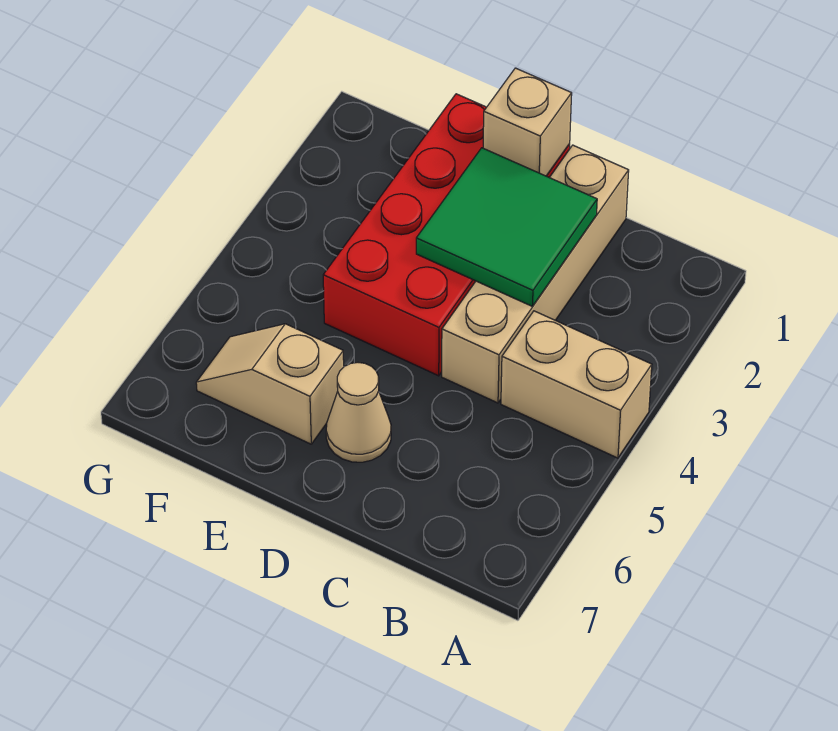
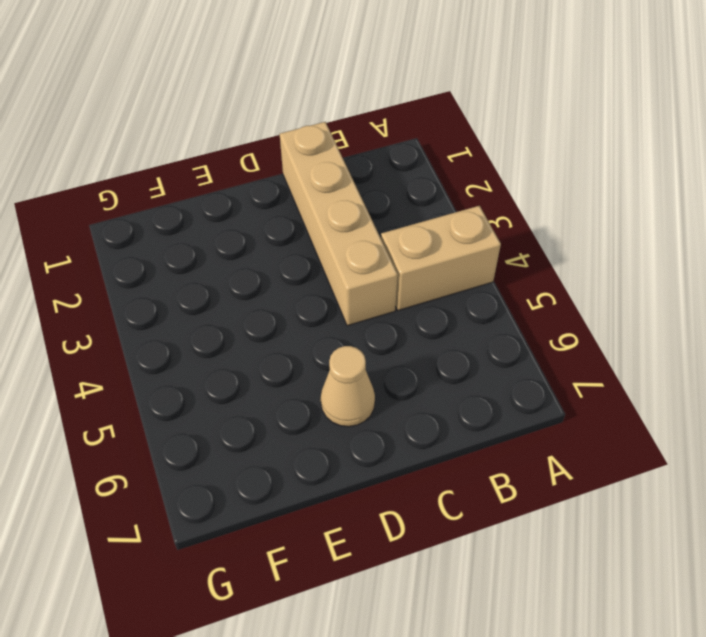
none -> red brick D1:E4 level 1
none -> tan slope E6:F6 level 1 top E

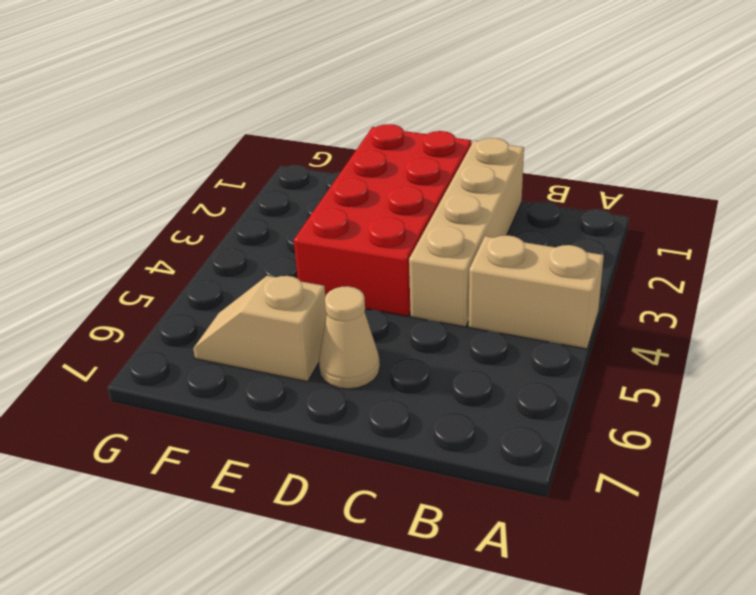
none -> green tile C2:D3 level 2
none -> tan brick D1 level 2

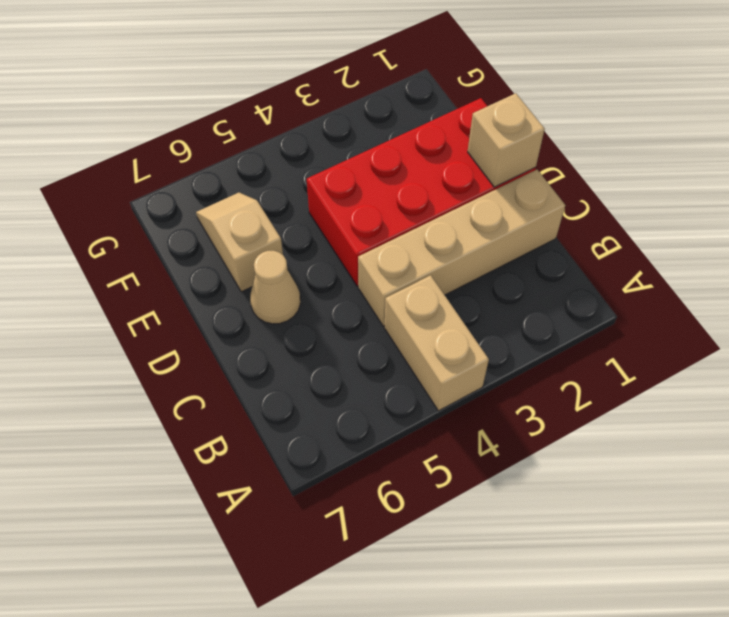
none -> green tile C2:D3 level 2

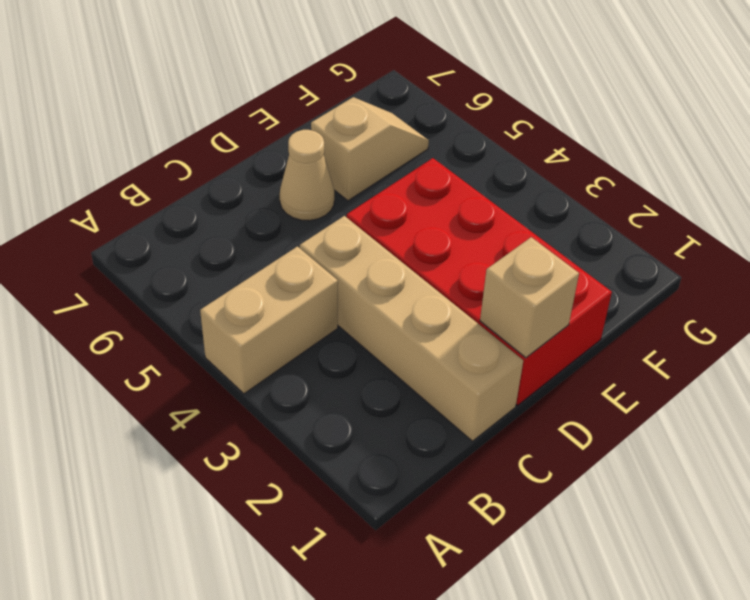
none -> green tile C2:D3 level 2

